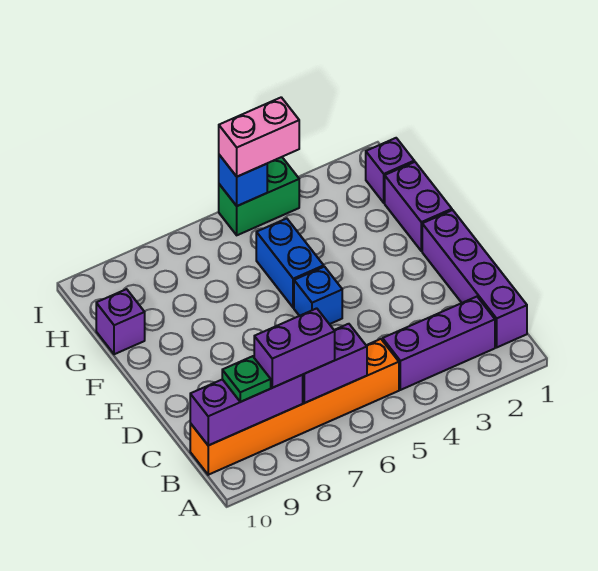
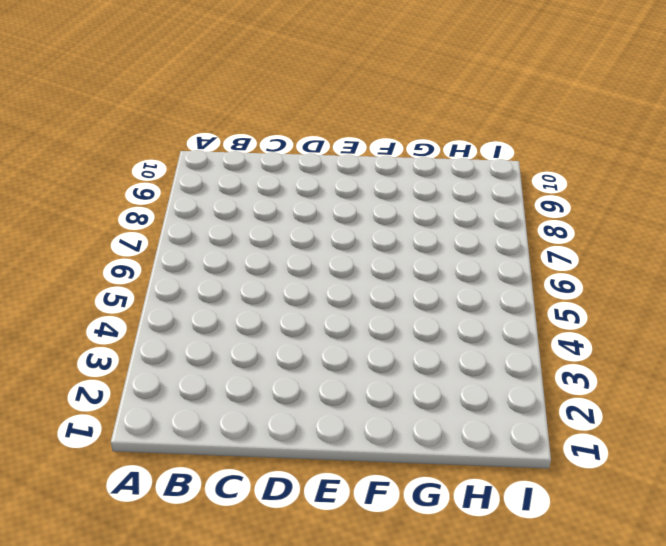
none -> purple brick B1:E1 level 1
none -> purple brick B2:B4 level 1
none -> orange brick B5:B10 level 1

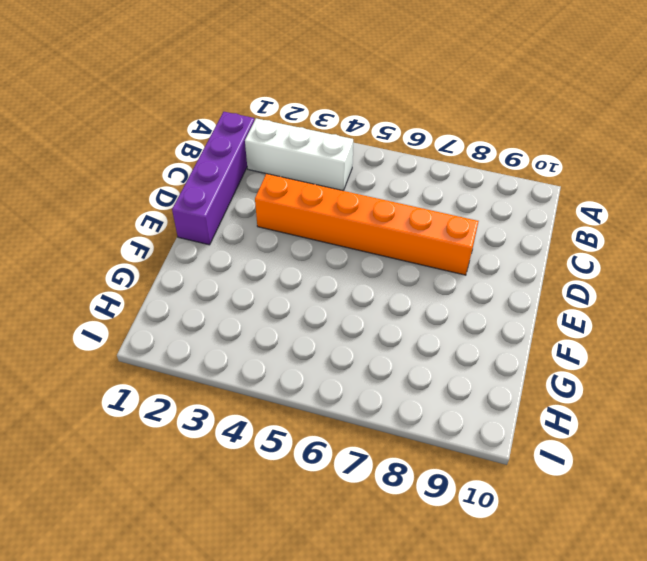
white brick B2:B4 level 1 -> purple brick B2:B4 level 1
orange brick D3:D8 level 1 -> orange brick B5:B10 level 1
none -> blue brick E5 level 1
none -> purple brick F1:G1 level 1
none -> blue brick F5:G5 level 1

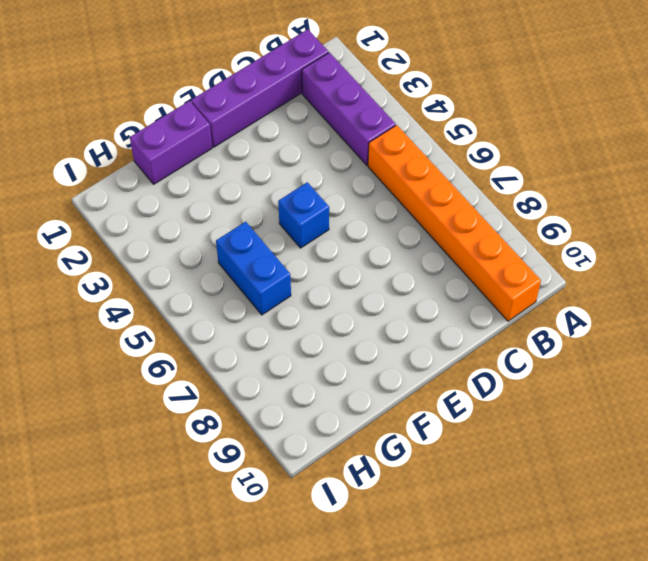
blue brick G5:G6 level 1 -> blue brick F5:G5 level 1
none -> purple brick G10 level 1
none -> purple brick H1 level 1
none -> green brick I4:I5 level 1

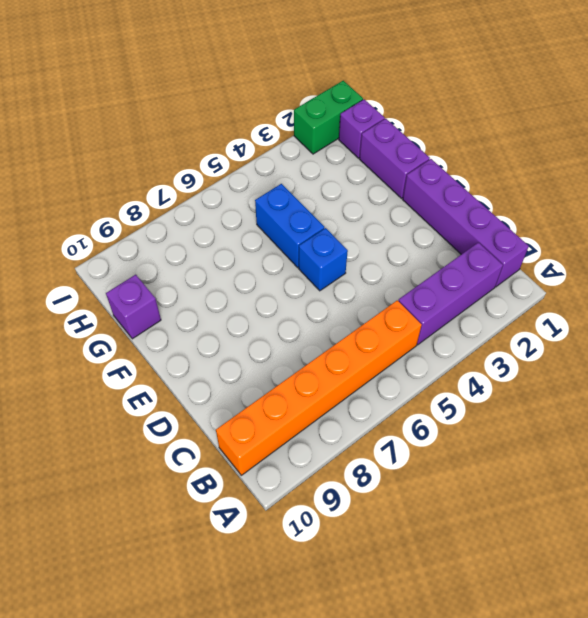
green brick I1:I2 level 1 -> green brick I4:I5 level 1
none -> purple brick B6:B7 level 2
none -> purple brick B8:B10 level 2
none -> blue brick I5 level 2

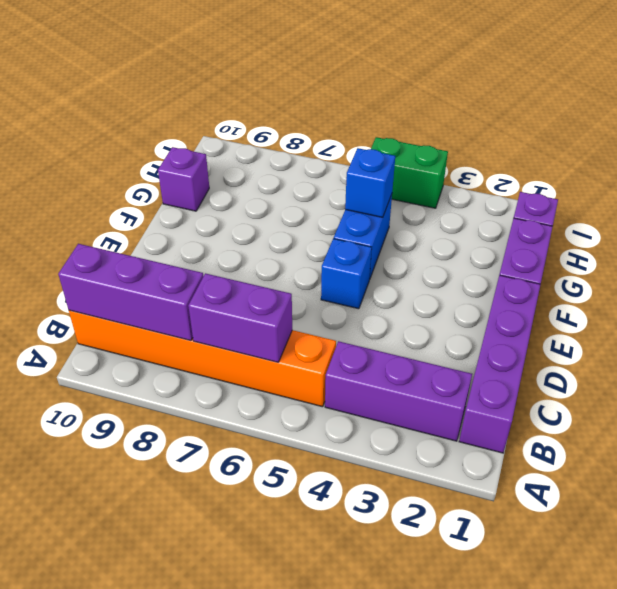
blue brick G5 level 2 -> blue brick I5 level 2
none -> purple brick B7:B8 level 3
none -> green plate B9 level 3
none -> pink brick I4:I5 level 3

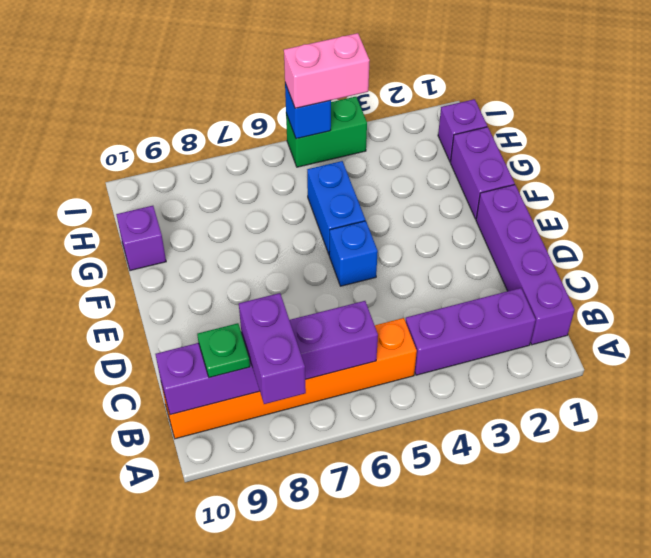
purple brick A8:B8 level 3 -> purple brick B7:B8 level 3

